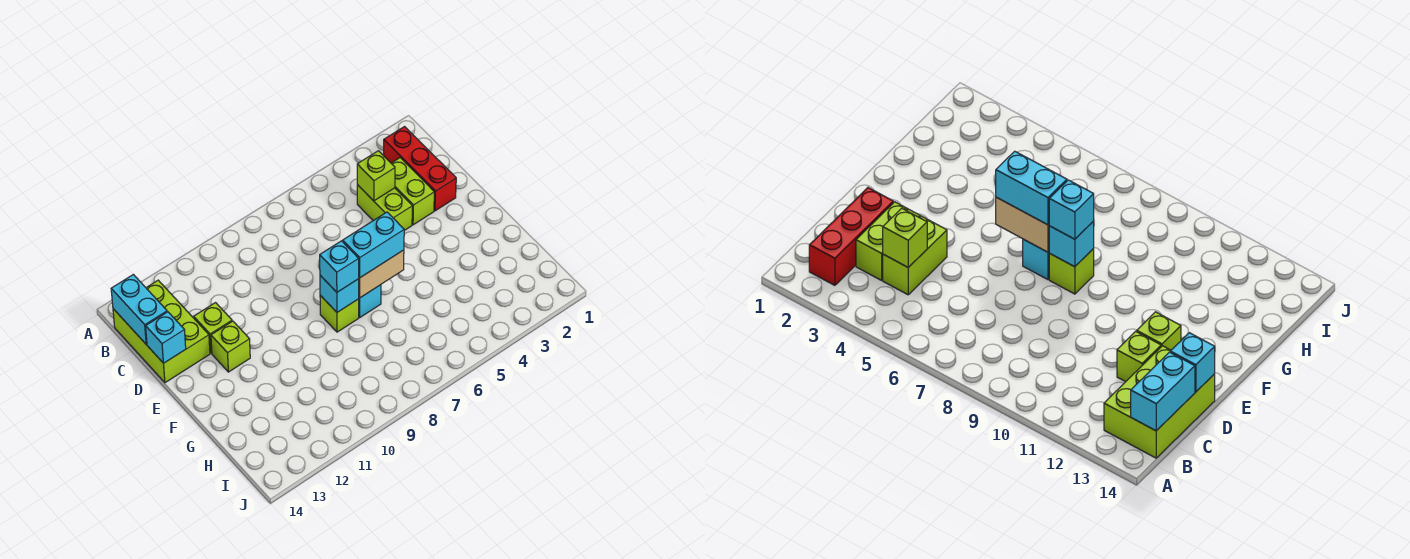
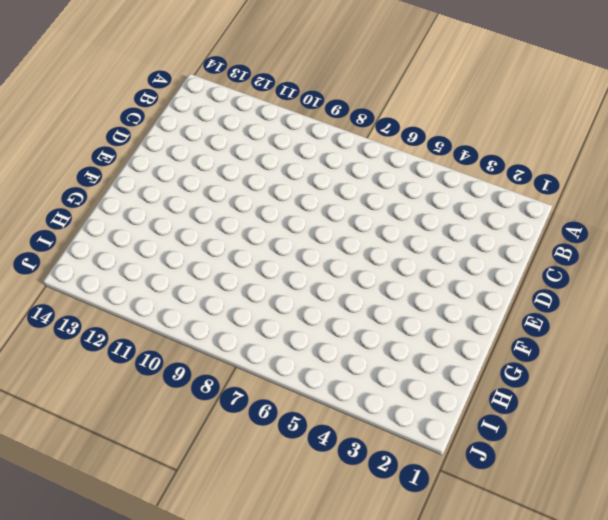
none -> red brick B2:D2 level 1
none -> lime brick B13:D14 level 1
none -> lime brick C3:D3 level 1

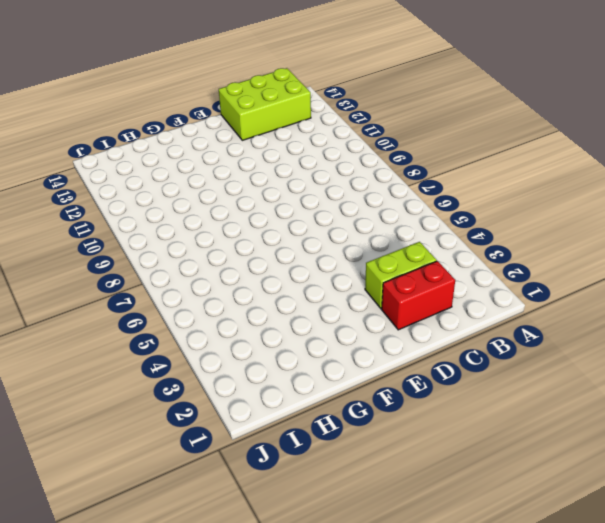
red brick C2:D2 level 1 -> red brick B2:D2 level 1
none -> lime brick C4:D4 level 1
none -> lime brick D12 level 1
none -> lime brick E12 level 1

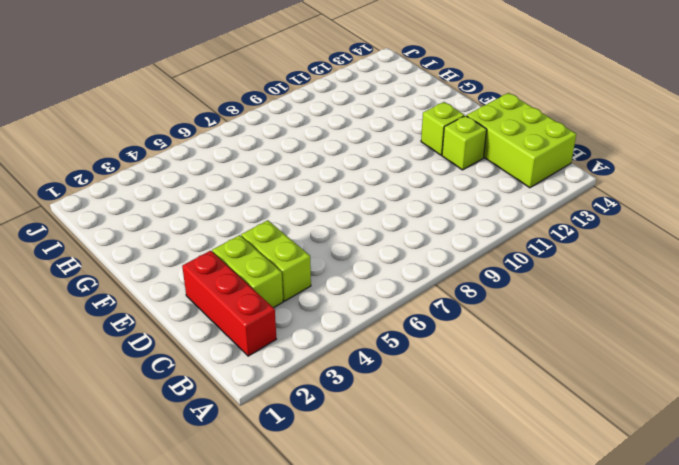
none -> cyan brick F7 level 1
none -> lime brick F8 level 1
none -> cyan brick B14:C14 level 2

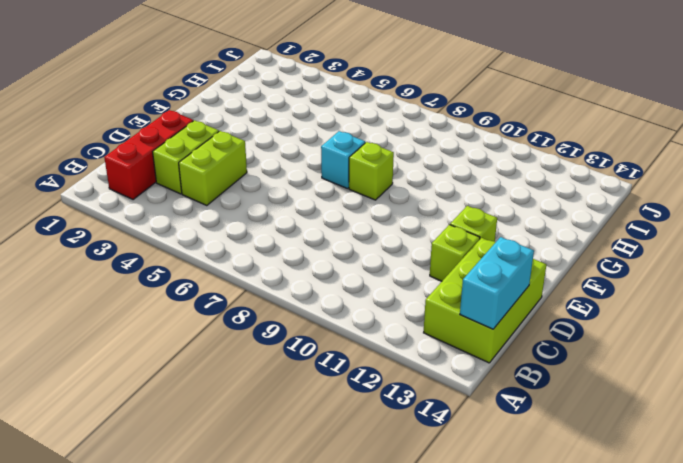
none -> lime brick C4 level 2
none -> cyan brick D14 level 2
none -> tan brick F6:F7 level 2

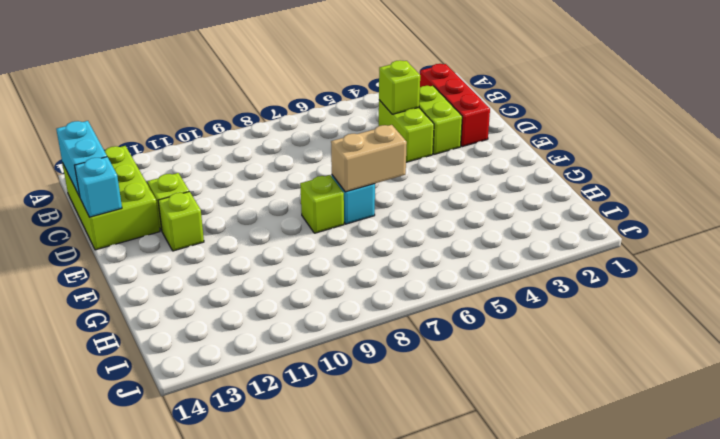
none -> cyan brick F8 level 2
none -> cyan brick F6:F7 level 3
none -> cyan brick F8 level 3

